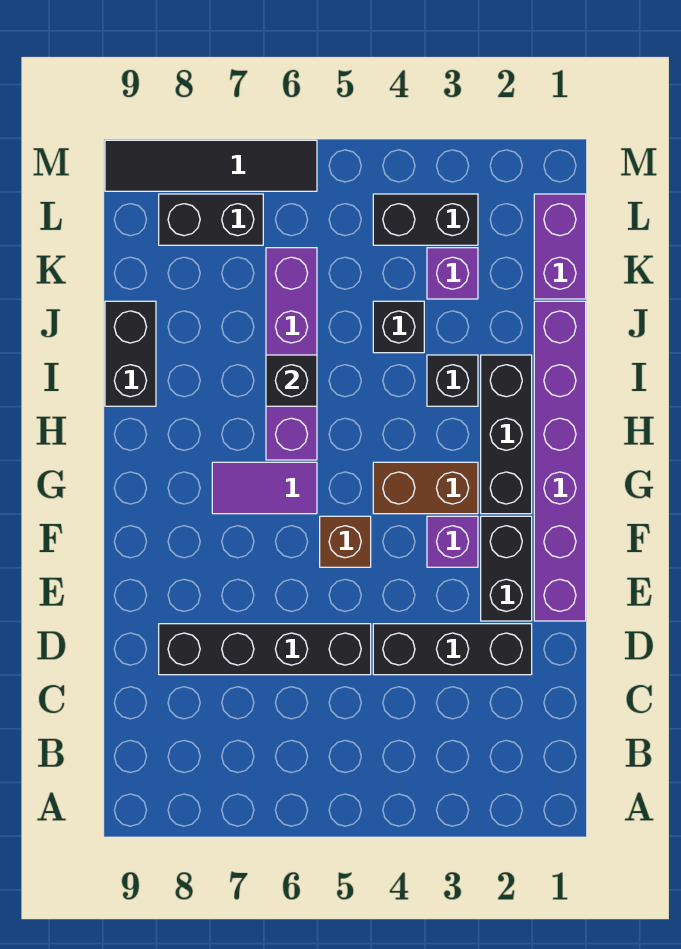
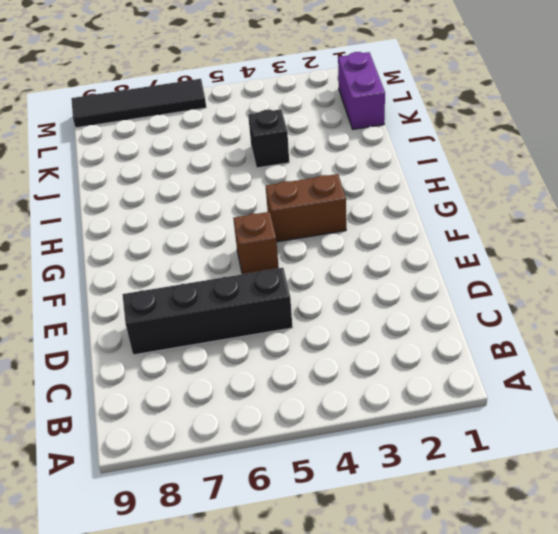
none -> black brick D2:D4 level 1
none -> purple brick E1:J1 level 1
none -> black brick E2:F2 level 1

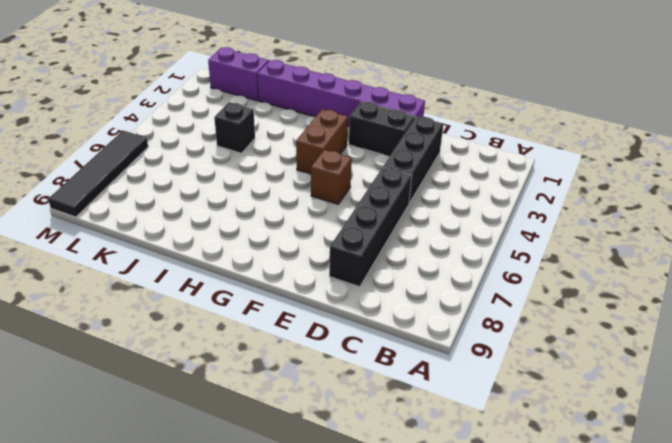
none -> purple brick F3 level 1
none -> black brick G2:I2 level 1
none -> purple tile G6:G7 level 1

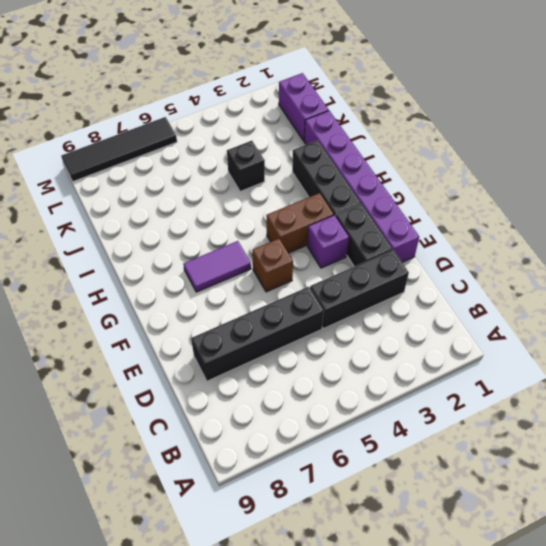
none -> purple brick H6:K6 level 1
none -> black brick I3 level 1
none -> black brick I9:J9 level 1

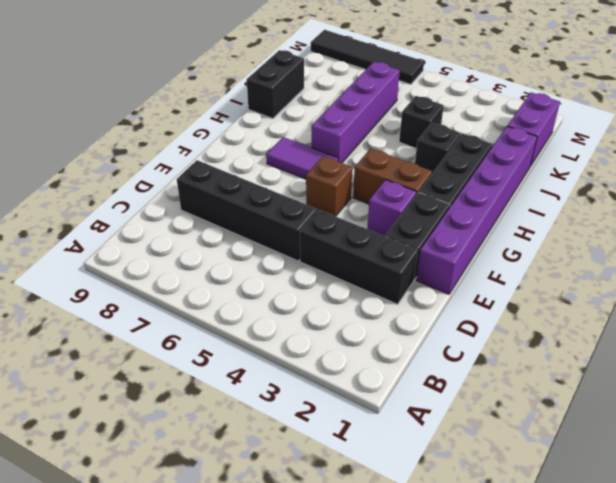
none -> purple brick K3 level 1
none -> black brick L3:L4 level 1
none -> black brick L7:L8 level 1

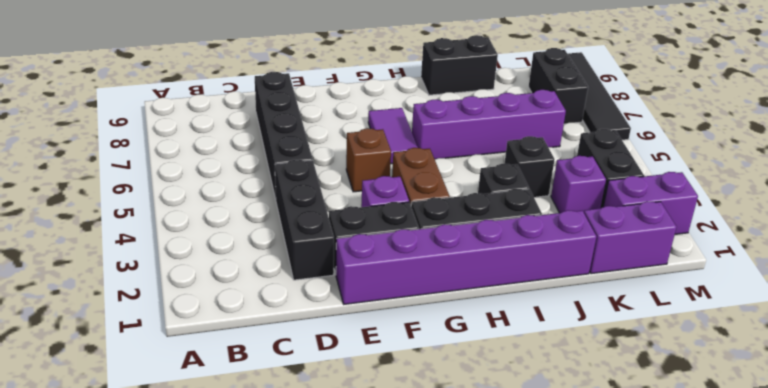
purple brick L2:M2 level 1 -> none
none -> black brick I6 level 2

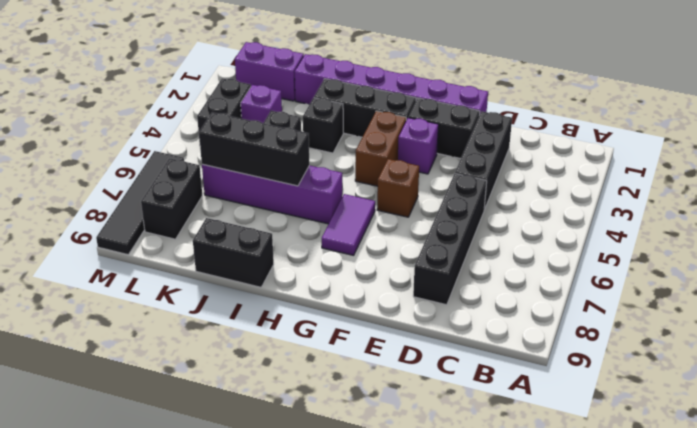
black brick I6:K6 level 2 -> black brick I6 level 2

